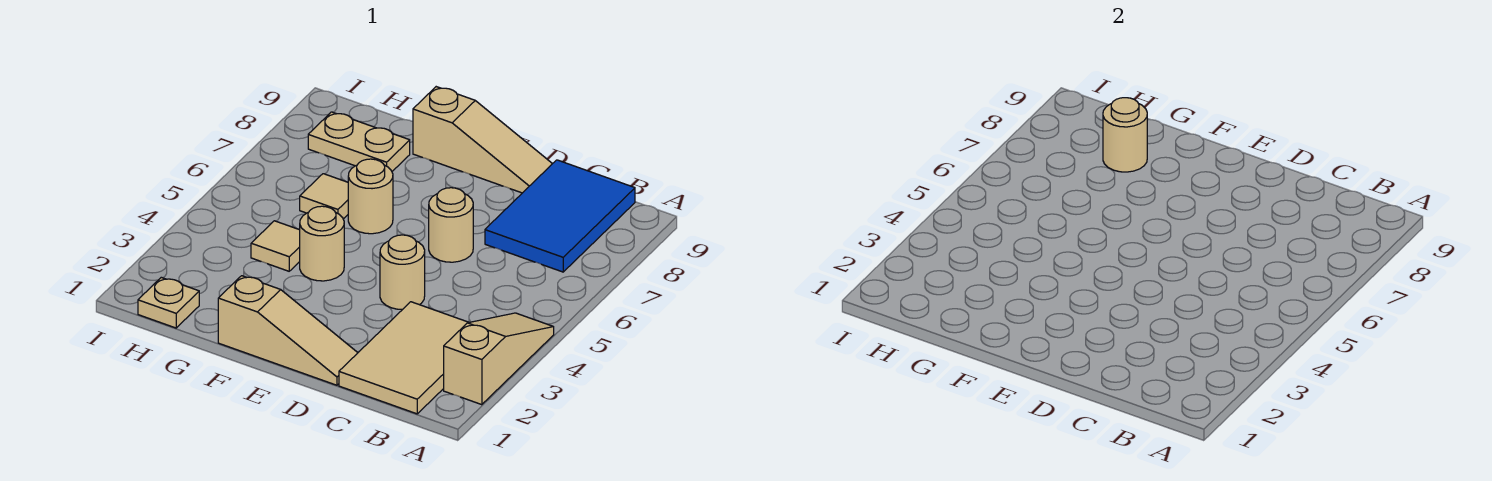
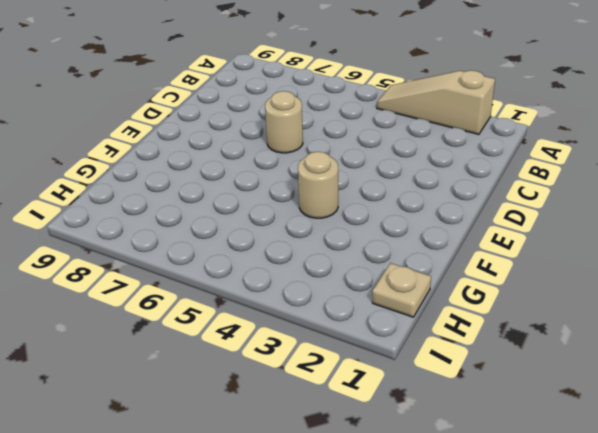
none -> tan tile B1:C3 level 1
none -> blue tile B7:C9 level 1
none -> tan slope D1:F1 level 1 top F

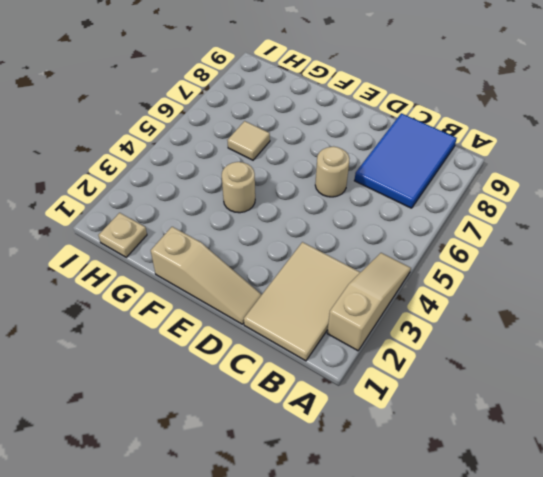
none -> tan round brick D4 level 1
none -> tan slope D9:F9 level 1 top F
none -> tan round brick F6 level 1

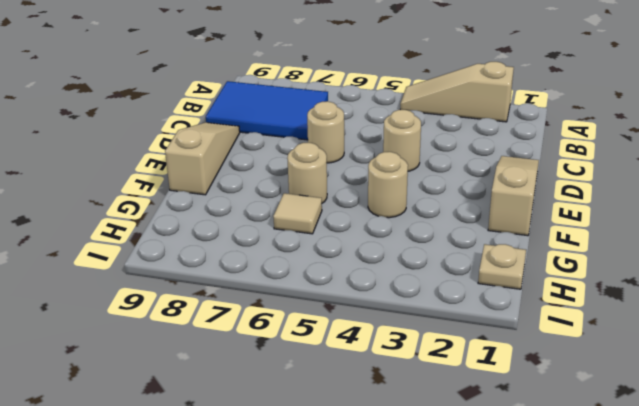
none -> tan tile B1:C3 level 1
none -> tan tile G4 level 1
none -> tan plate G8:H8 level 1

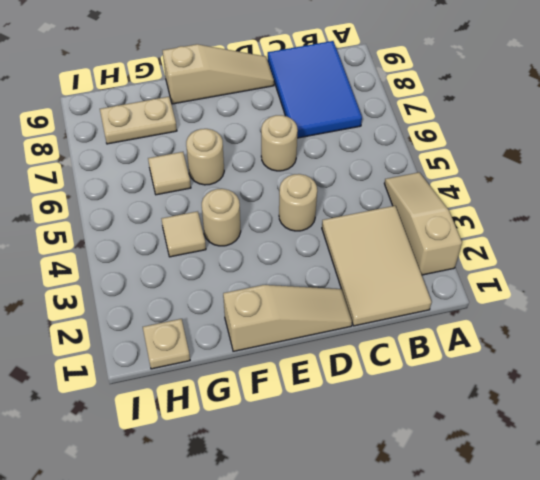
none -> tan round brick G8 level 2

